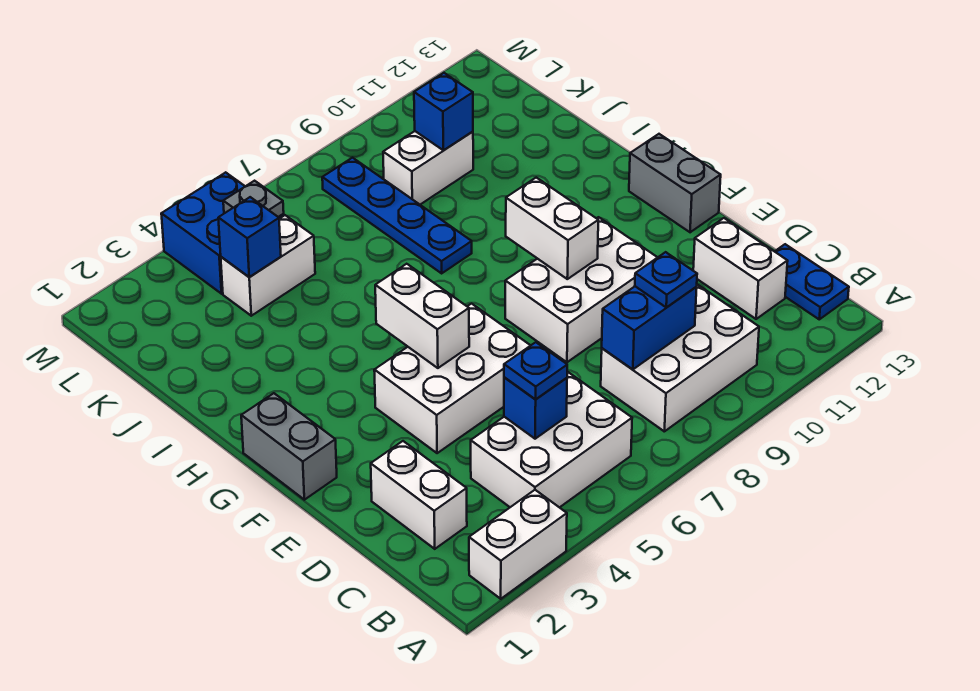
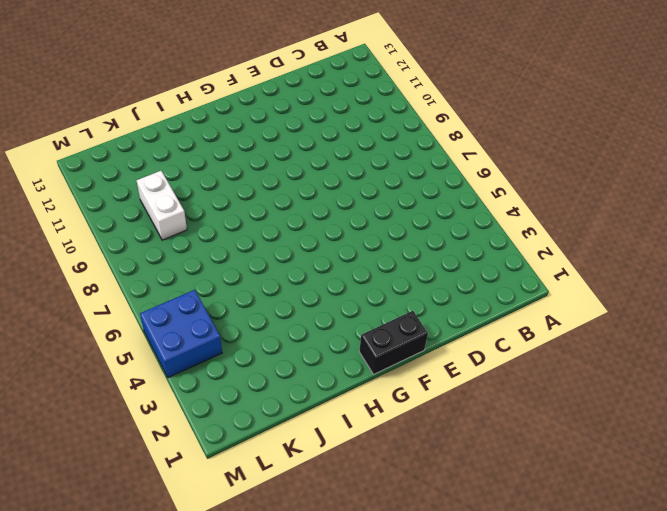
black brick F1:G1 level 1 -> grey brick F1:G1 level 1
none -> white brick A2:A3 level 1
none -> white brick B4:C6 level 1
none -> white brick B8:C10 level 1

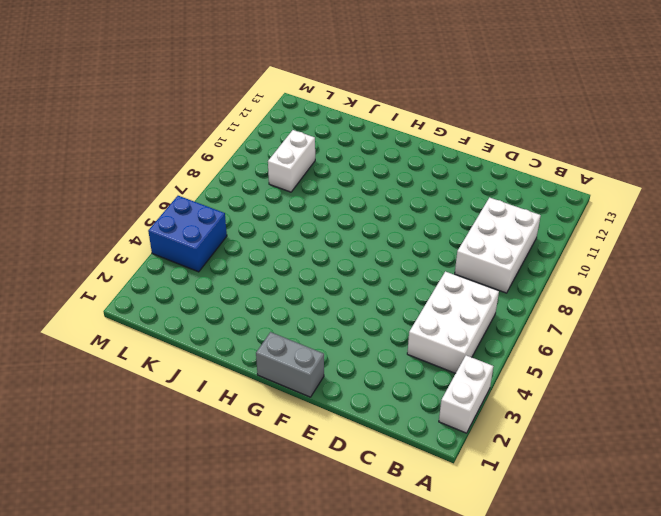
none -> blue plate B13:C13 level 1
none -> white brick C2:D2 level 1
none -> white brick C12:D12 level 1

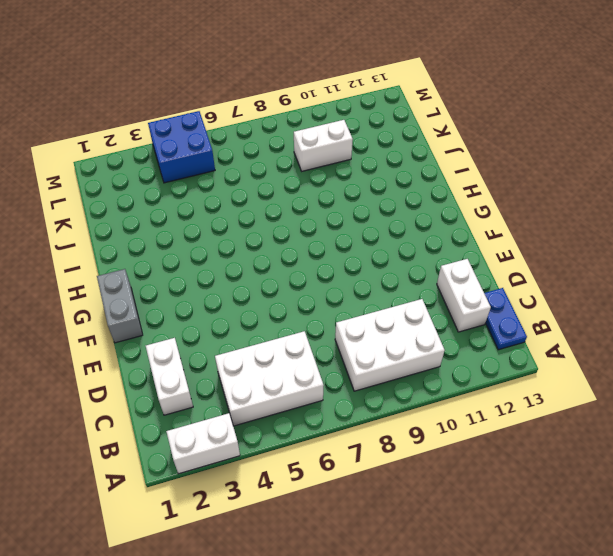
none -> white brick E4:F6 level 1
none -> white brick E8:F10 level 1
none -> grey brick F13:G13 level 1

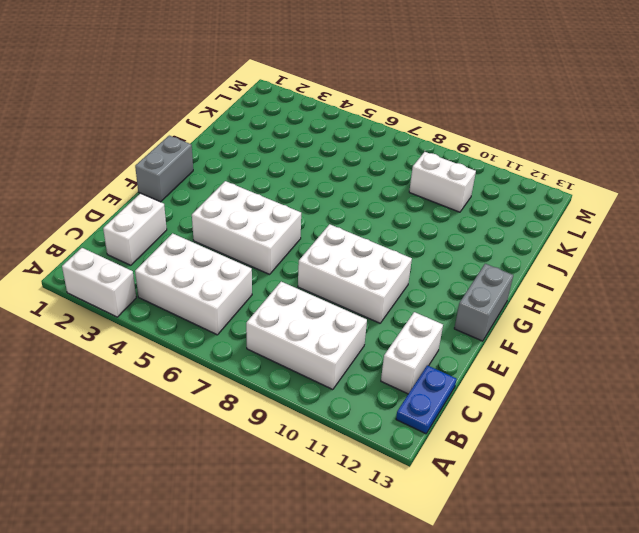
none -> blue plate I8:L8 level 1
none -> white brick K4:K5 level 1
none -> blue brick L4:M5 level 1

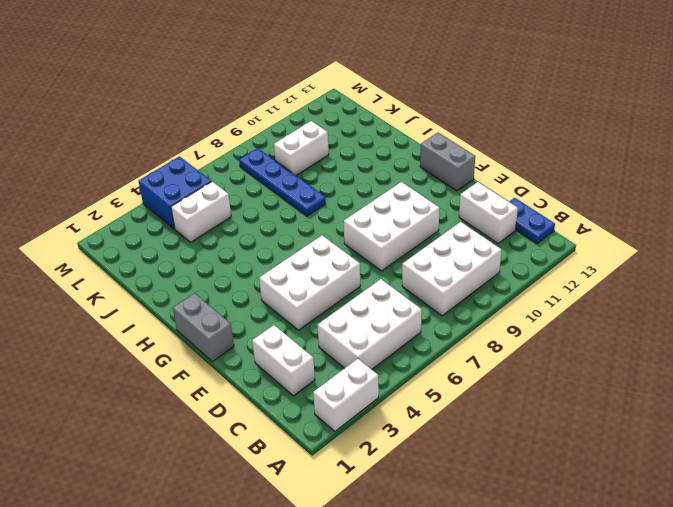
none -> blue brick C5 level 2
none -> blue brick C8:C9 level 2
none -> white brick F5:G5 level 2

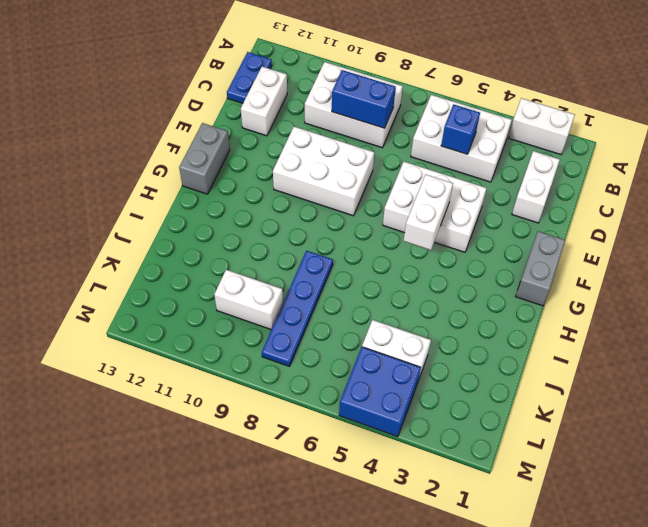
none -> white brick F9:G9 level 2
none -> blue brick K4 level 2
none -> blue brick K10 level 2

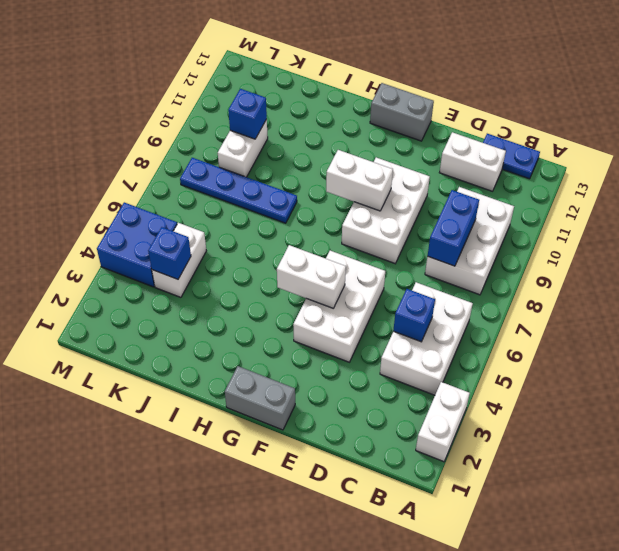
none -> white brick C2:D2 level 1
none -> grey plate L5 level 2
none -> blue plate C5 level 3

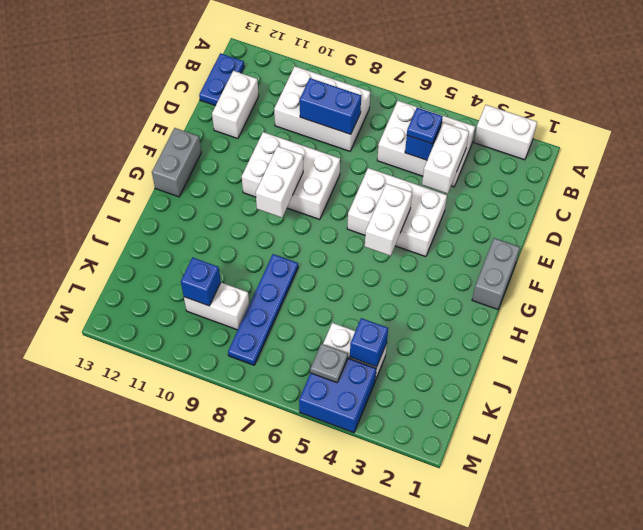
white brick C4:D4 level 2 -> white brick C2:D2 level 1
none -> blue plate C9 level 3

